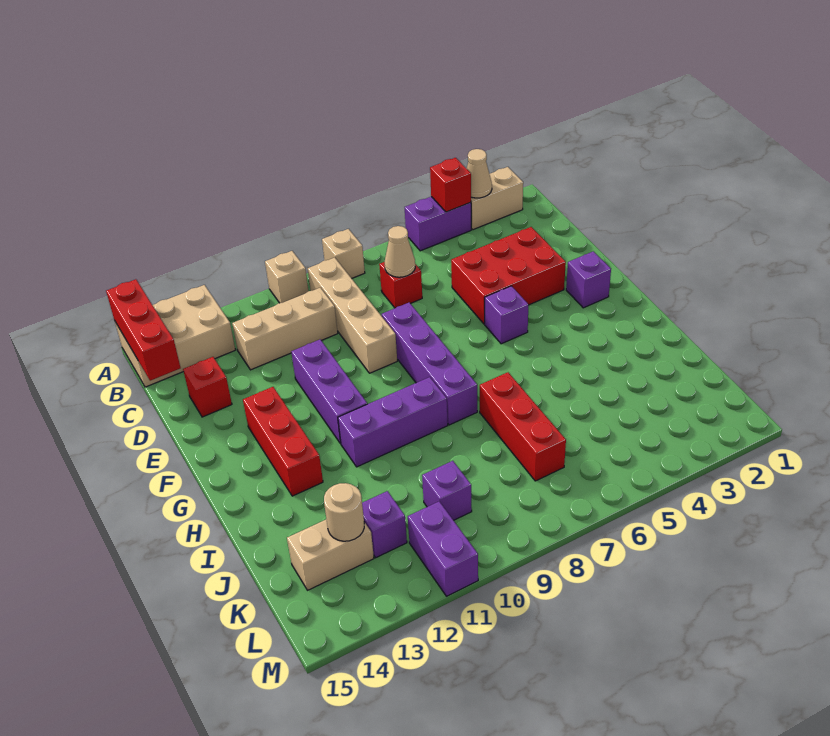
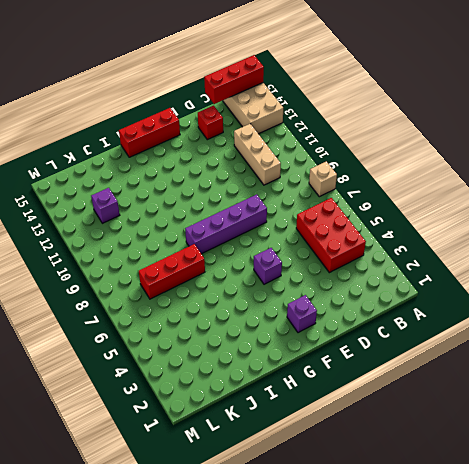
red brick B4:C6 level 1 -> red brick D3:E5 level 1
red brick F15:H15 level 1 -> red brick F13:H13 level 1
none -> tan brick A2:A3 level 1
none -> purple brick A4:A5 level 1
none -> tan brick A10 level 1

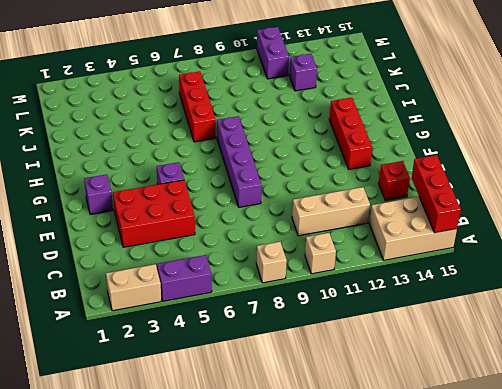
none -> tan brick B9:E9 level 1
none -> red brick C7 level 1
none -> purple brick E11:G11 level 1

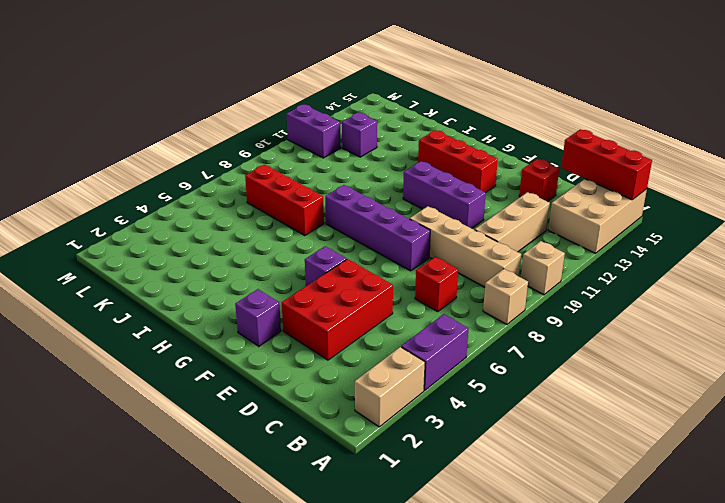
none -> purple brick H9:H11 level 1
none -> purple brick K10 level 1
none -> tan brick K13:K14 level 1

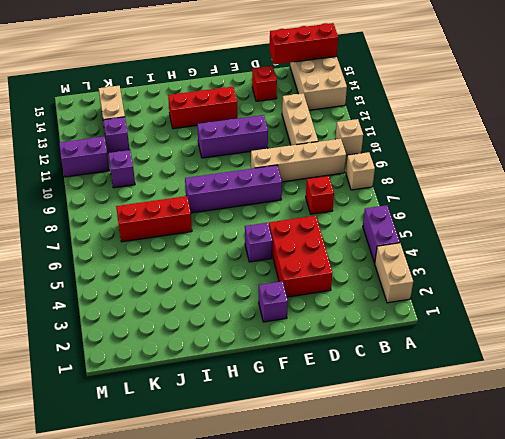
none -> purple brick H9:H11 level 1
none -> tan cone A3 level 2
none -> red brick A4 level 2

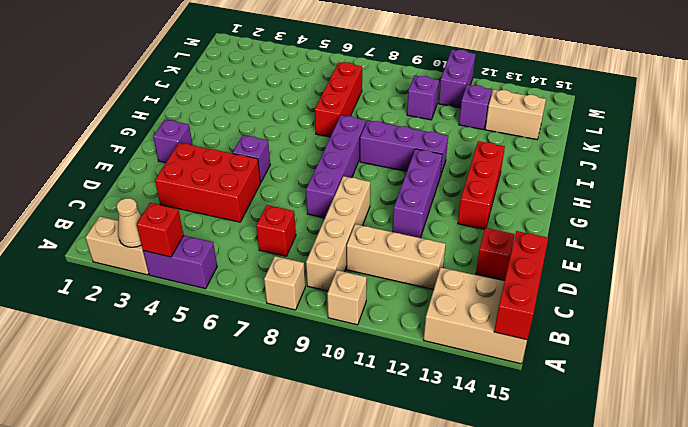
none -> tan cone C7 level 2
none -> tan round brick K13 level 2

